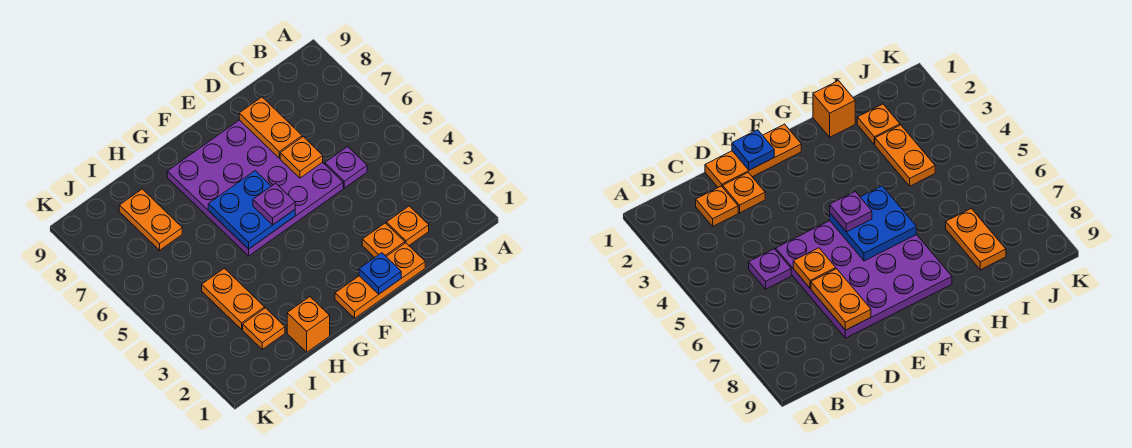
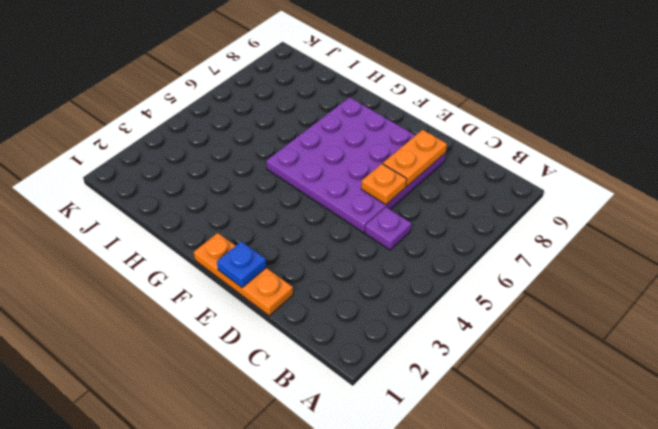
none -> orange plate C2 level 1
none -> orange plate D2 level 1
none -> orange brick H1 level 1

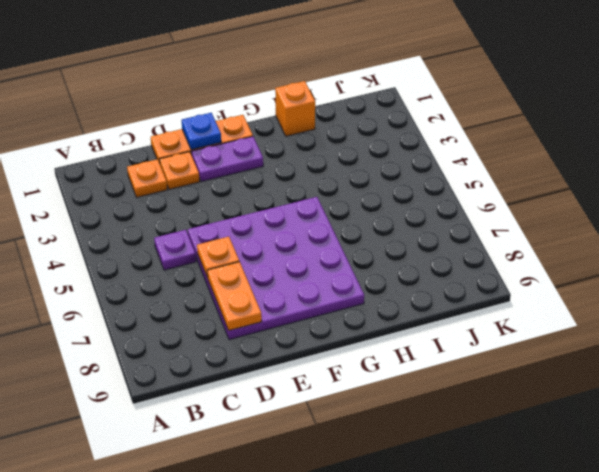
purple plate E2:F2 level 1 -> none
none -> orange plate I2 level 1
none -> orange plate I3:I4 level 1
none -> orange plate I7:I8 level 1

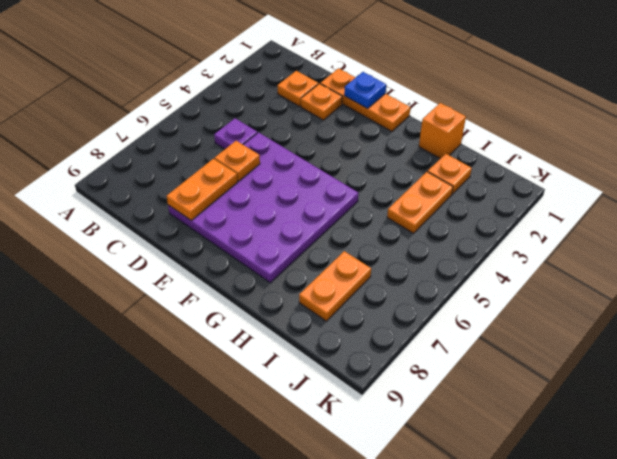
none -> blue plate F5:G6 level 2
none -> purple plate F5 level 3

